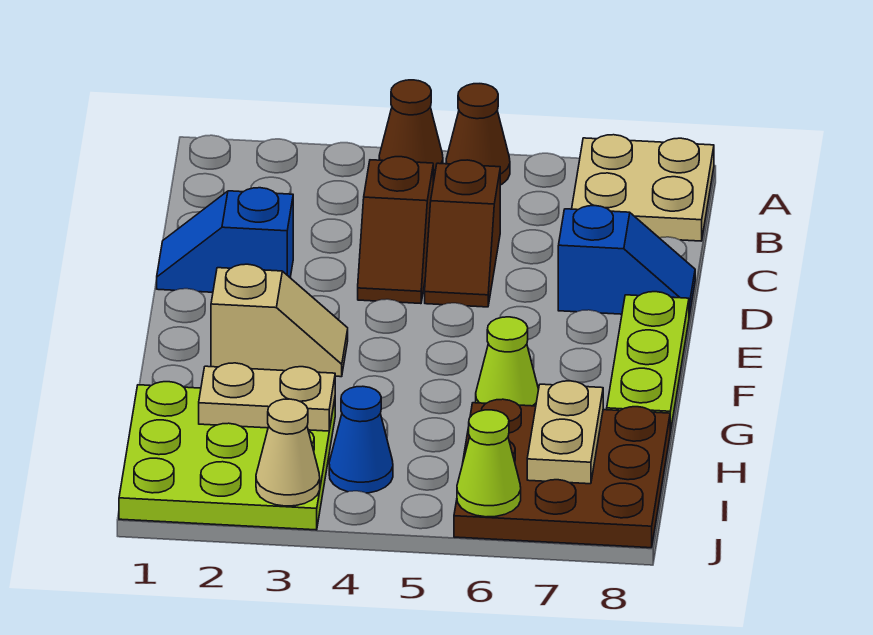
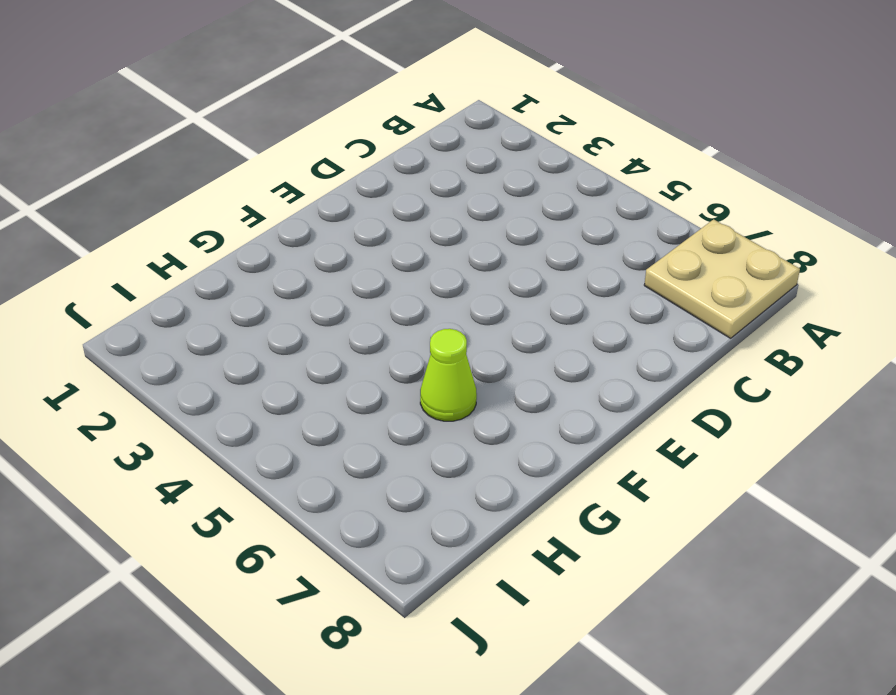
none -> brown cone A4 level 1
none -> brown cone A5 level 1
none -> brown slope C4:D4 level 1 top C

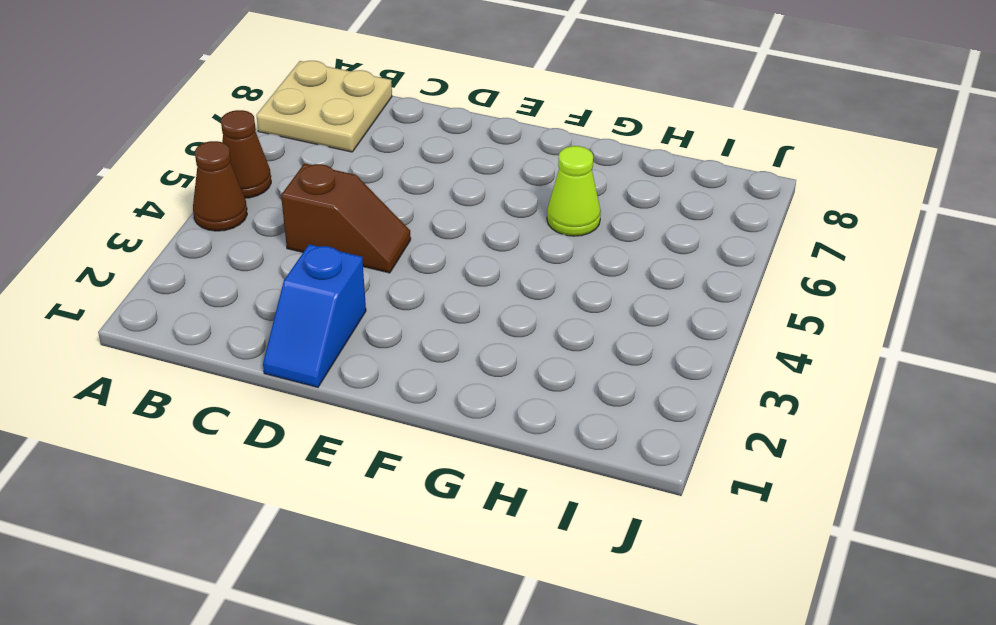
none -> brown slope C5:D5 level 1 top C
none -> blue slope D7:D8 level 1 top 7
none -> lime plate E8:G8 level 1

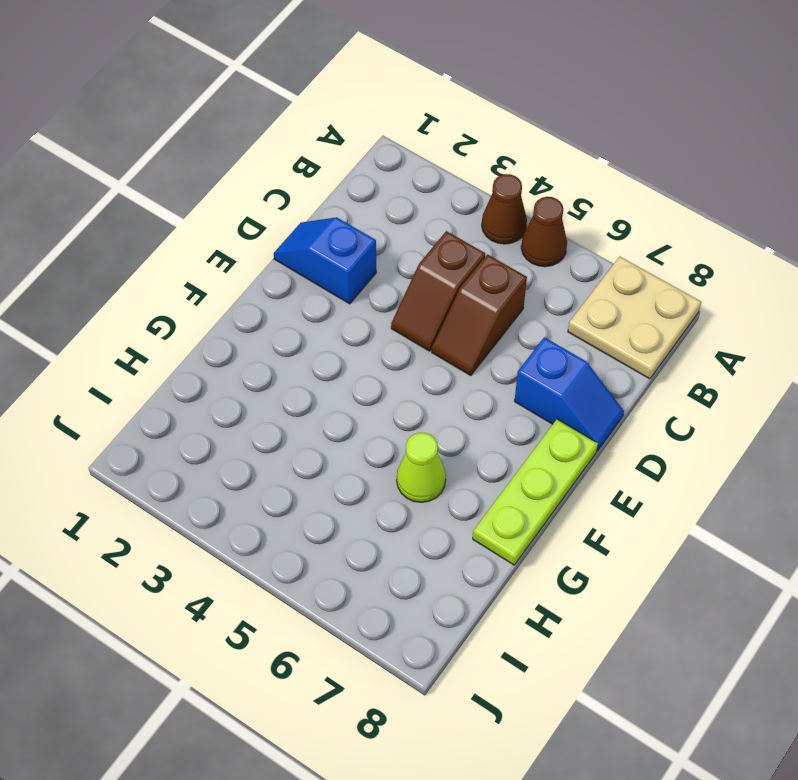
none -> tan slope F2:F3 level 1 top 2
none -> lime plate H1:J3 level 1
none -> brown plate H6:J8 level 1

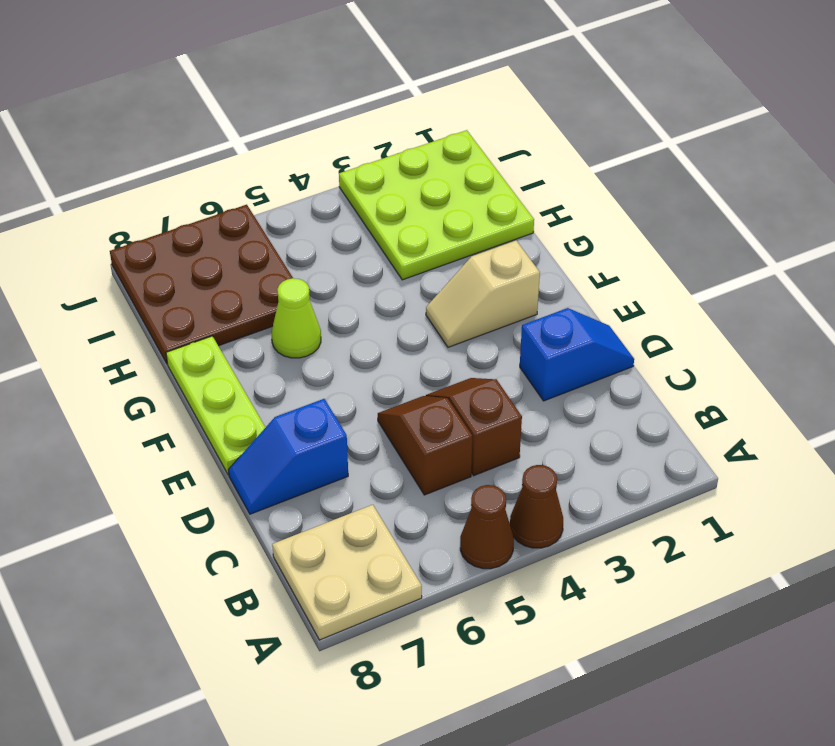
none -> blue cone I4 level 1
none -> tan plate H2:H3 level 2
none -> tan plate H7:I7 level 2

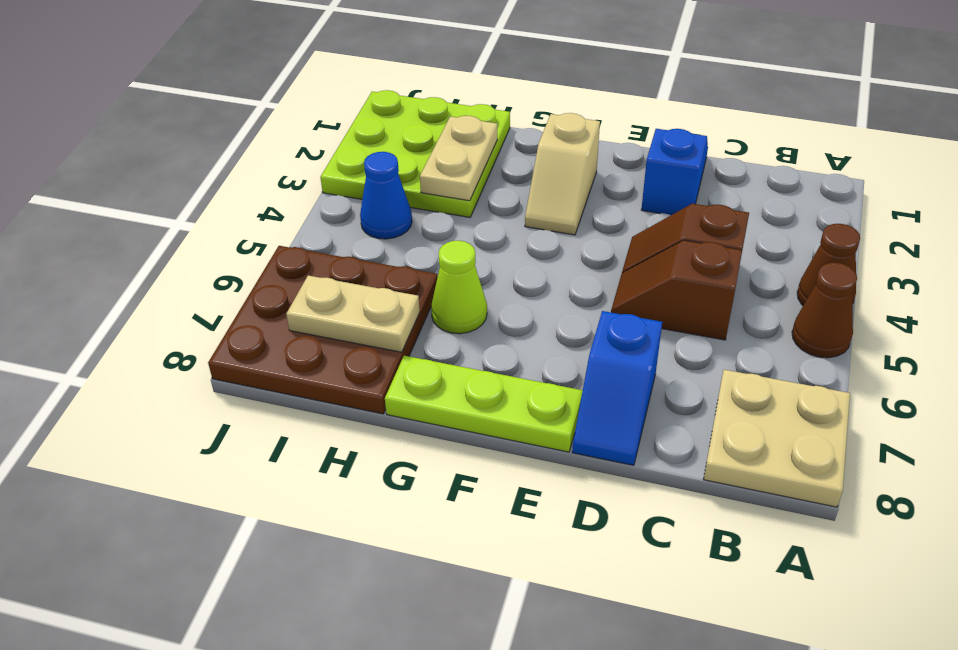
none -> tan cone J3 level 2
none -> lime cone J6 level 2

